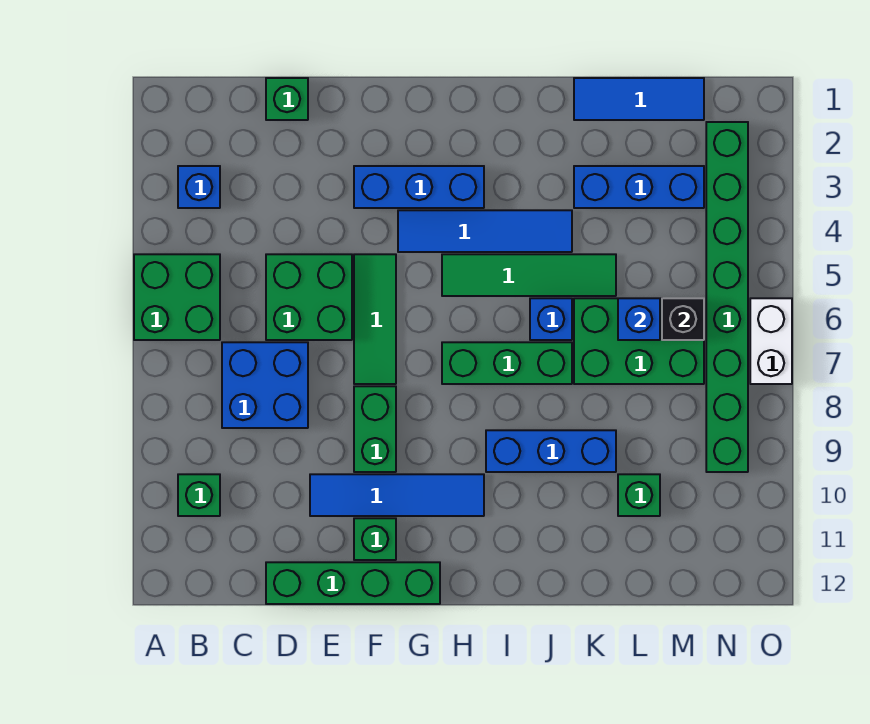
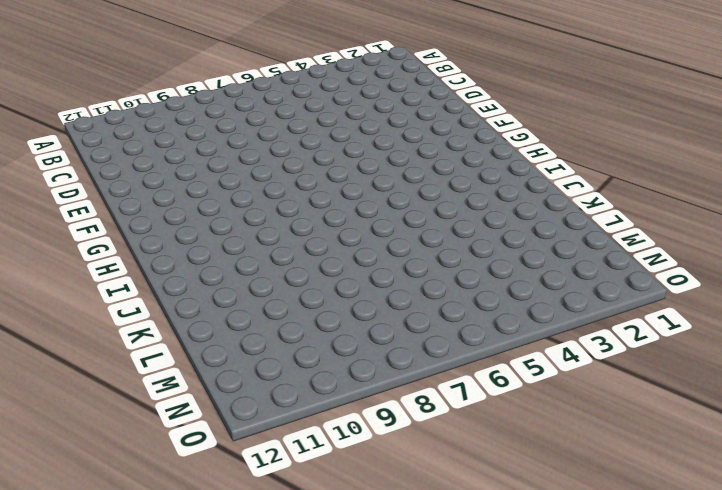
none -> green brick A5:B6 level 1
none -> blue brick B3 level 1
none -> green brick B10 level 1

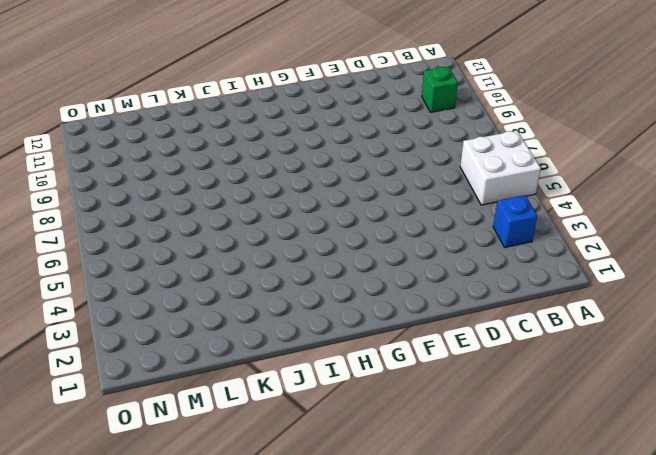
white brick A5:B6 level 1 -> green brick A5:B6 level 1
none -> blue brick C7:D8 level 1
none -> green brick D1 level 1
none -> green brick D5:E6 level 1

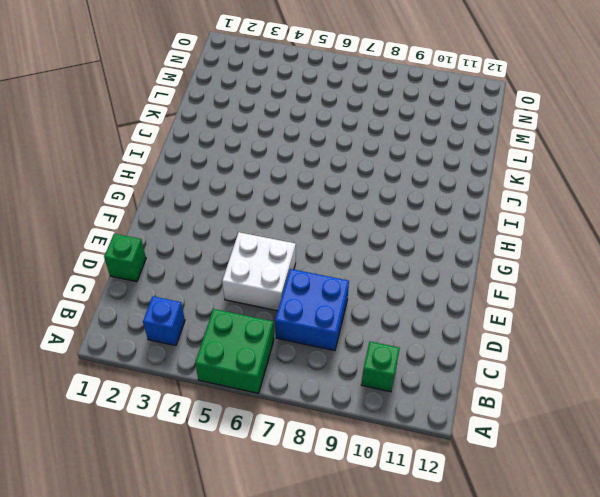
white brick D5:E6 level 1 -> green brick D5:E6 level 1
none -> green brick D12:G12 level 1
none -> blue tile E10:H10 level 1
none -> blue brick F3:H3 level 1

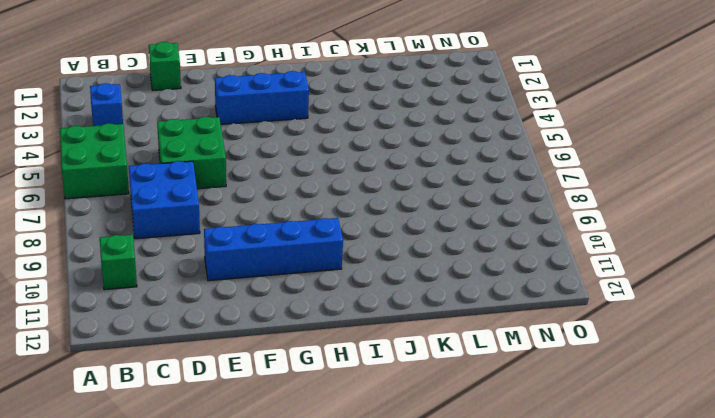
blue brick E10:H10 level 1 -> blue tile E10:H10 level 1
none -> green brick D12:G12 level 1
none -> green tile F5:F7 level 1
none -> green brick F8:F9 level 1

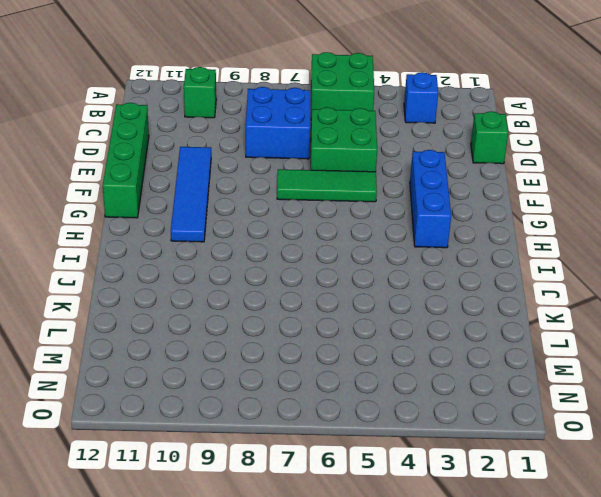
none -> green brick F8:F9 level 1
none -> green brick F11 level 1
none -> blue tile G4:J4 level 1

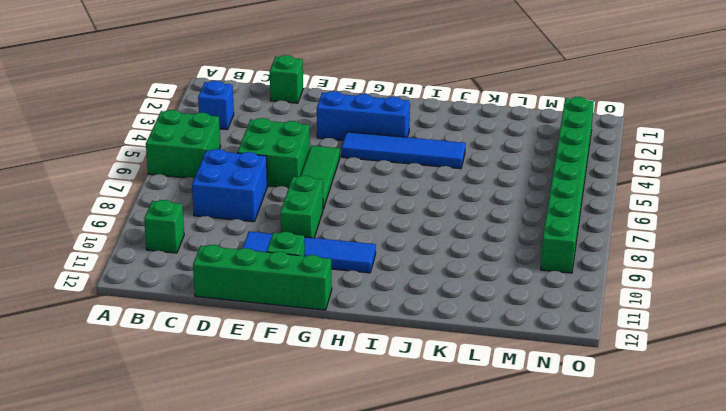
none -> green tile H5:K5 level 1
none -> green brick H7:J7 level 1
none -> blue brick I9:K9 level 1

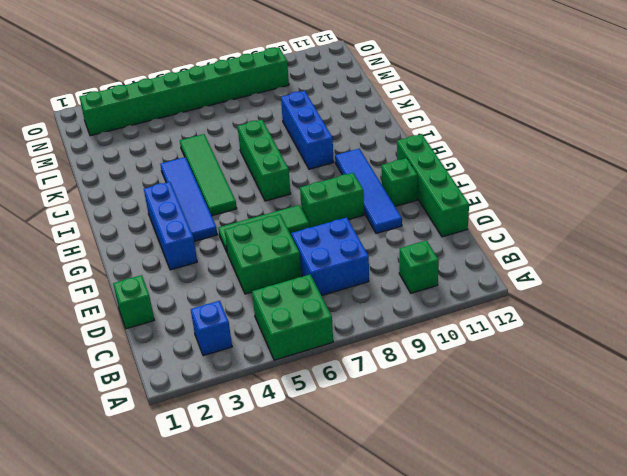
none -> blue brick J6 level 1
none -> blue tile K1:M1 level 1
none -> blue brick K3:M3 level 1

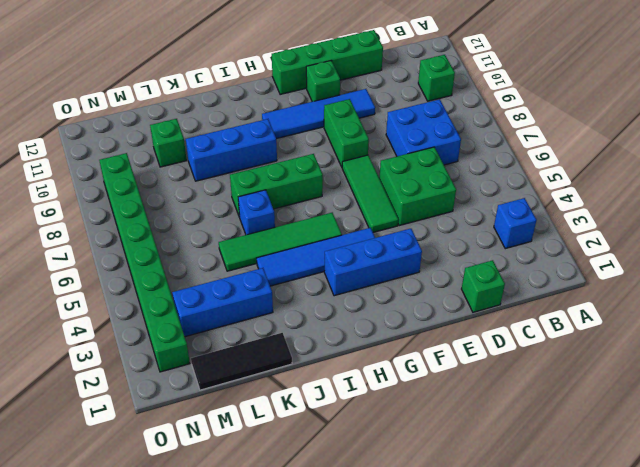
black tile K1:M1 level 1 -> blue tile K1:M1 level 1
none -> green brick A5:B6 level 1
none -> green brick K6:M7 level 1
none -> white brick O6:O7 level 1

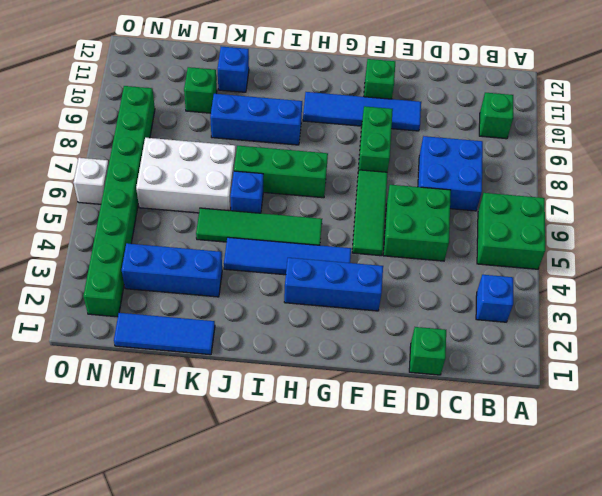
white brick K6:M7 level 1 -> green brick K6:M7 level 1
blue brick K11 level 1 -> blue brick L6 level 2
white brick O6 level 1 -> white brick O6:O7 level 1
none -> green brick D12:G12 level 1
none -> black brick M6 level 2

